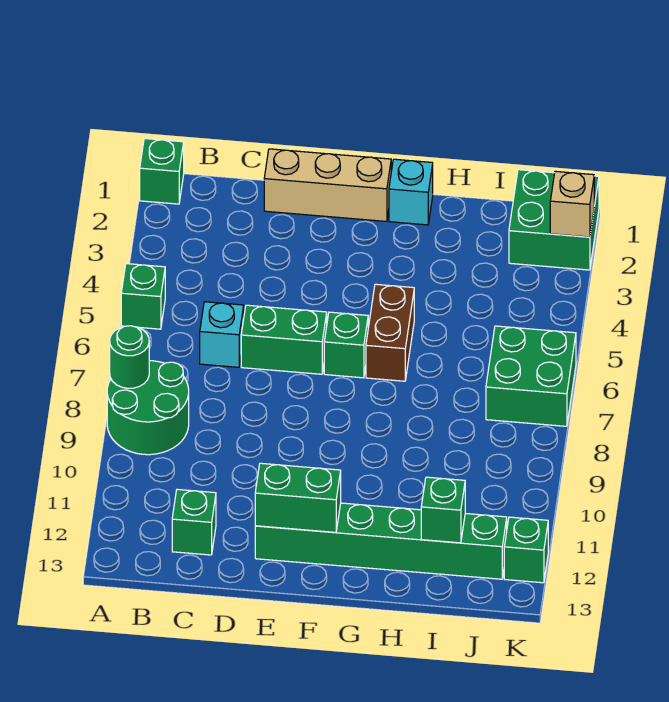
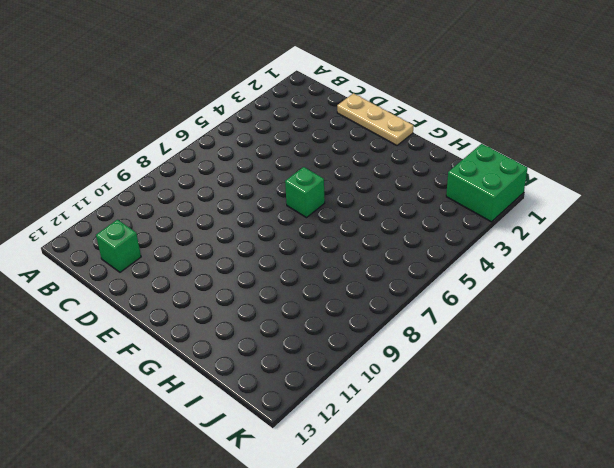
tan plate D1:F1 level 1 -> tan brick D1:F1 level 1
none -> green brick A1 level 1
none -> green brick A5 level 1
none -> green round brick A8:B9 level 1

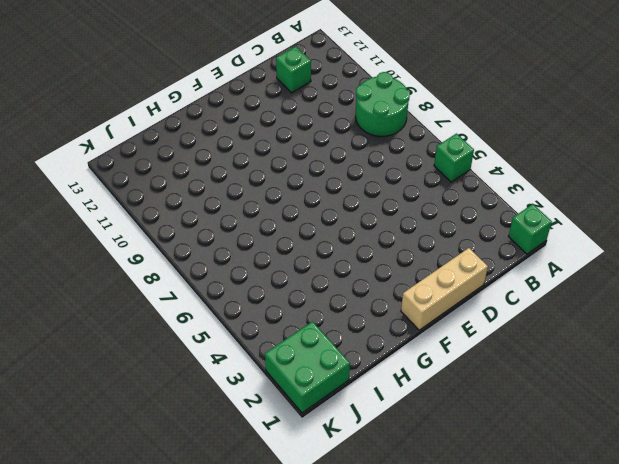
none -> cyan brick C6 level 1
none -> green brick D6:E6 level 1
none -> green brick E12:J12 level 1

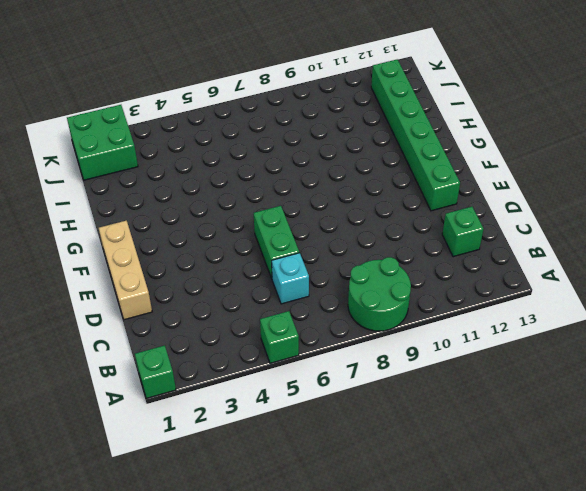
none -> green brick F6 level 1
none -> cyan brick G1 level 1
none -> brown brick G5:G6 level 1

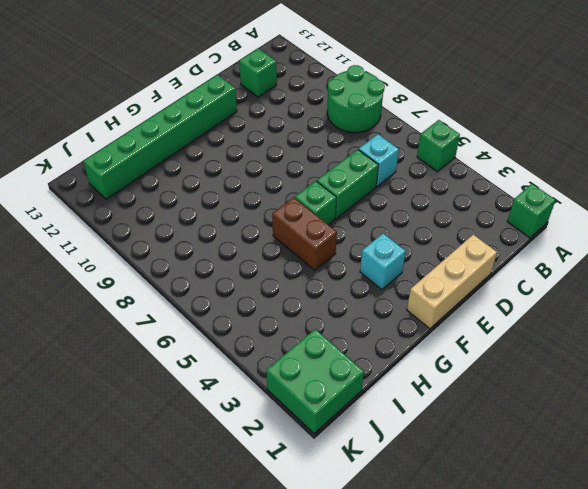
cyan brick F3 level 1 -> cyan brick G1 level 1
none -> green brick J6:K7 level 1
none -> green brick K12 level 1
none -> green round brick A8 level 2

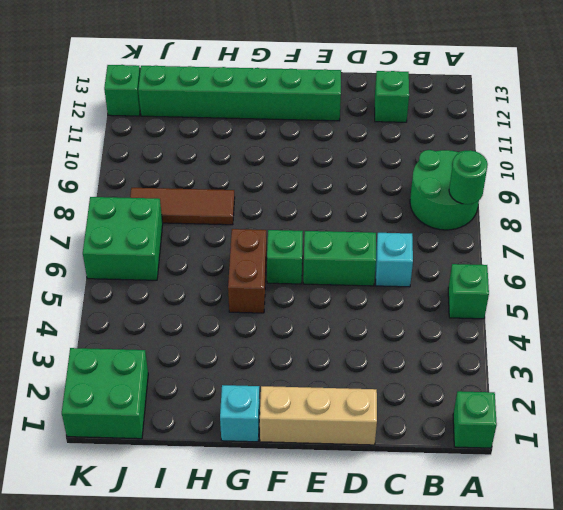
brown tile H8:J8 level 1 -> none
none -> green brick E12:F12 level 2
none -> green brick I12 level 2
none -> tan brick K2 level 2

